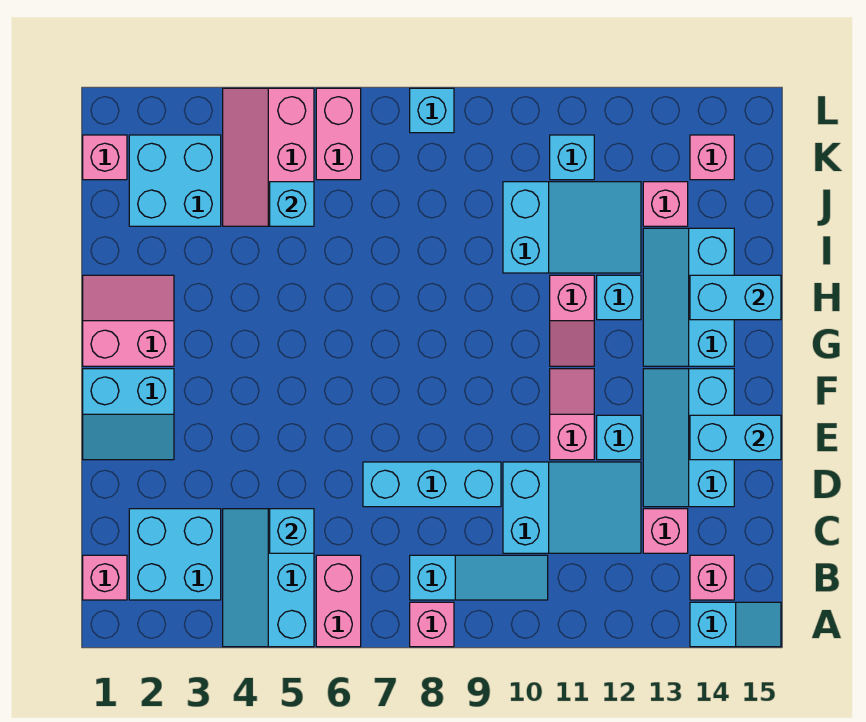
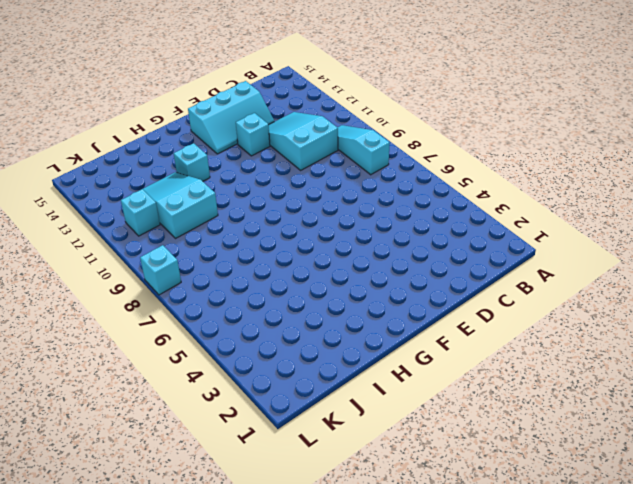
none -> cyan slope A4:C5 level 1 top 5
none -> pink brick A6:B6 level 1
none -> pink brick A8 level 1
none -> cyan slope A14:A15 level 1 top 14

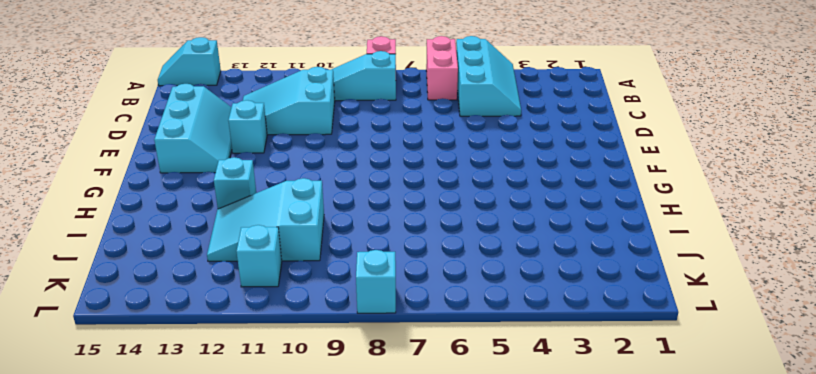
none -> pink brick B1 level 1
none -> cyan brick B2:C3 level 1
none -> pink brick B14 level 1
none -> pink brick C13 level 1

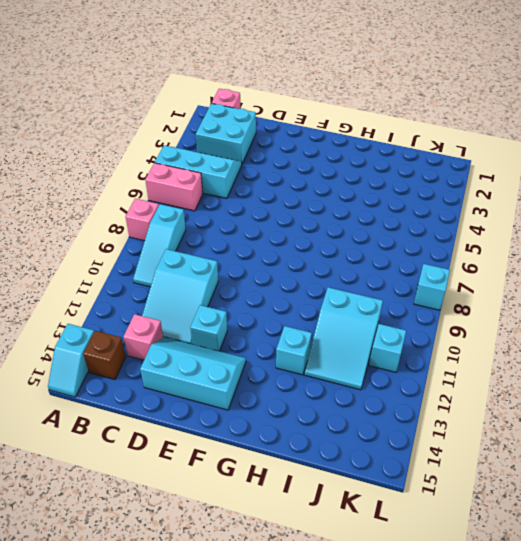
brown brick B14 level 1 -> pink brick B14 level 1
none -> cyan brick D7:D9 level 1
none -> cyan slope E1:F2 level 1 top F
none -> pink slope E11:F11 level 1 top E
none -> pink slope G1:H2 level 1 top G

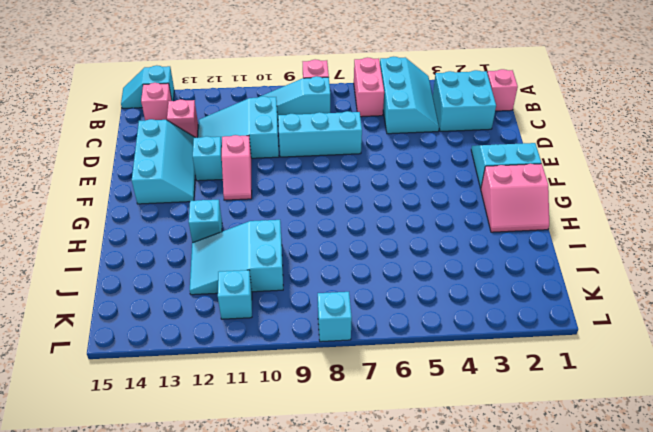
none -> pink slope G11:H11 level 1 top H
none -> cyan slope G13:I14 level 1 top 14
none -> cyan brick J2:K3 level 1
none -> pink slope J4:L5 level 1 top 5

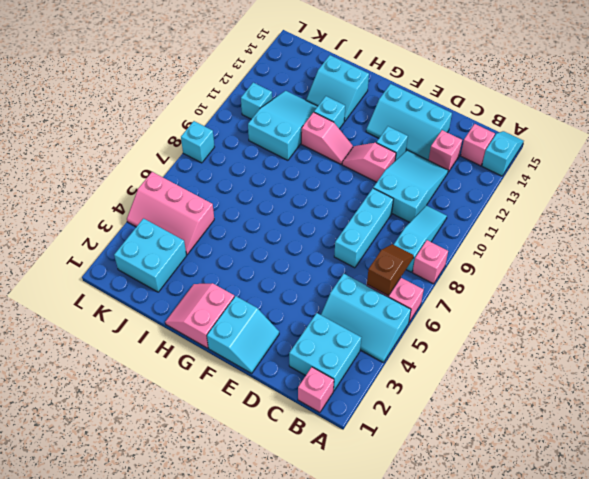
brown slope B6:B7 level 2 top 6 -> none
cyan slope H13:I14 level 1 top 14 -> cyan slope G13:I14 level 1 top 14
none -> pink brick J13 level 1
none -> pink brick K1 level 1
none -> pink brick K6:L6 level 1
none -> pink brick K14 level 1

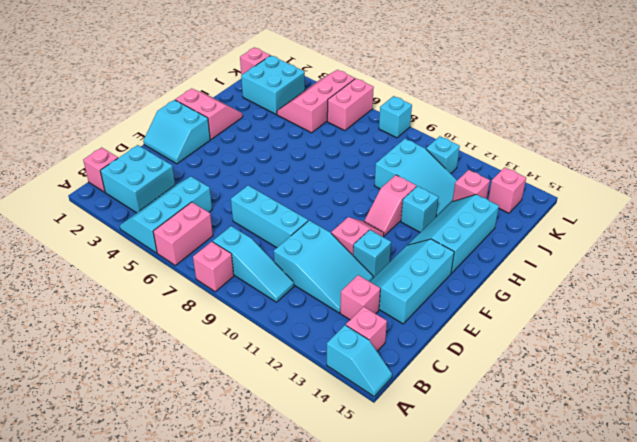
none -> cyan brick C5 level 2
none -> cyan brick E14:E15 level 2
none -> cyan brick H14:H15 level 2
none -> cyan brick J5 level 2

